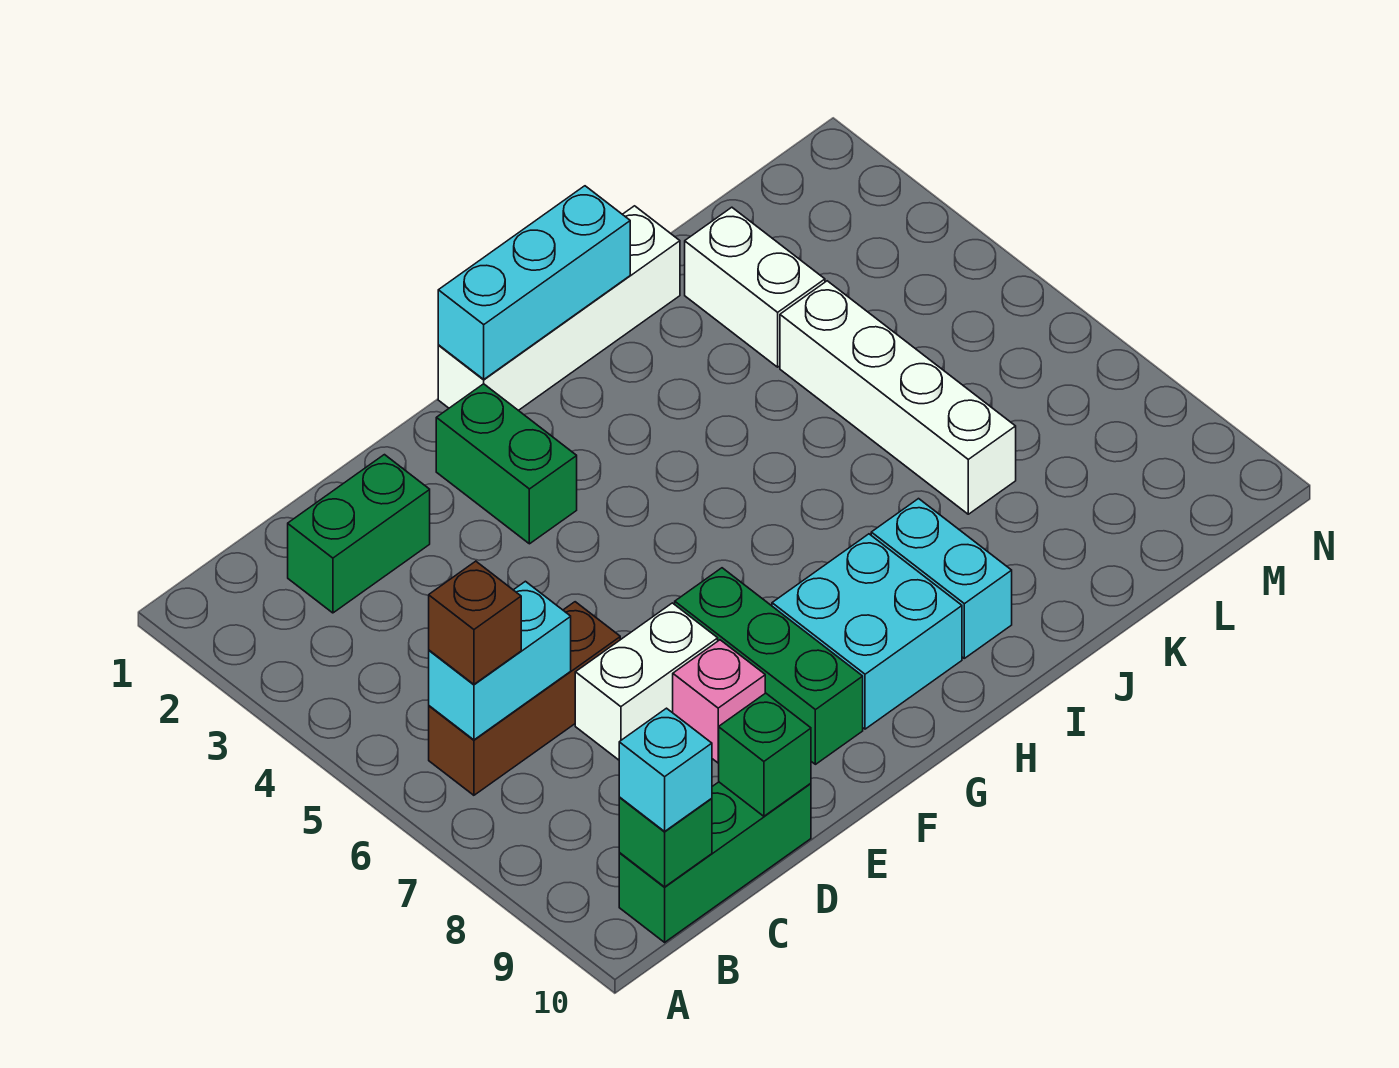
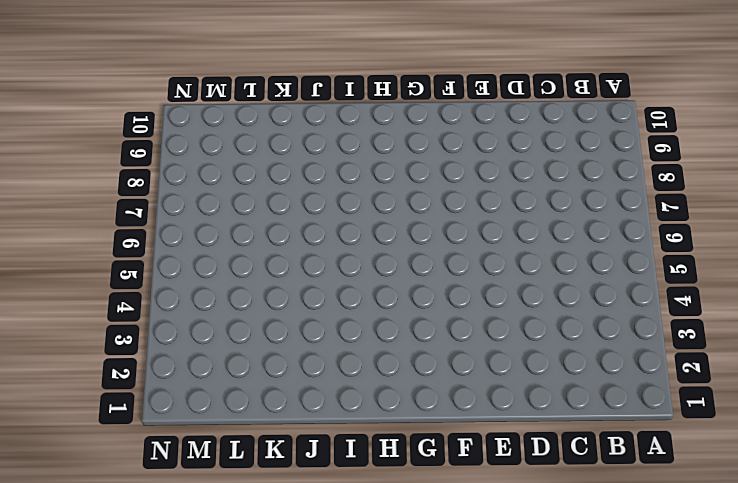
none -> brown brick B6:D6 level 1
none -> green brick B10:D10 level 1
none -> green brick C2:D2 level 1

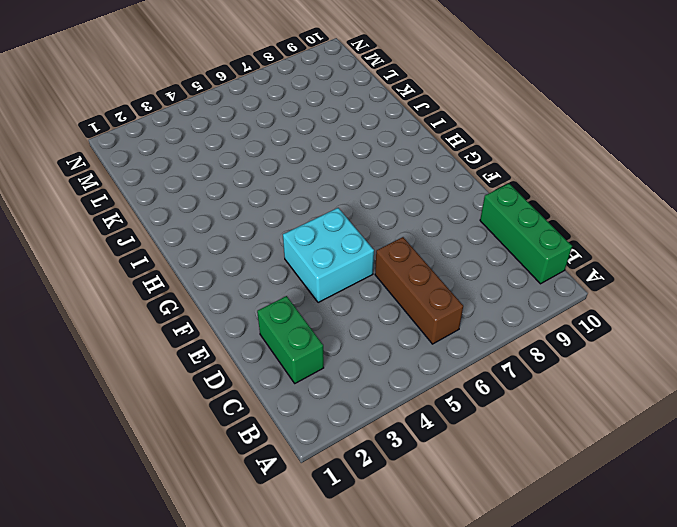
cyan brick E4:F5 level 1 -> cyan brick G8:H9 level 1
none -> white brick D7:E7 level 1
none -> pink brick E8 level 1
none -> green brick F2:F3 level 1

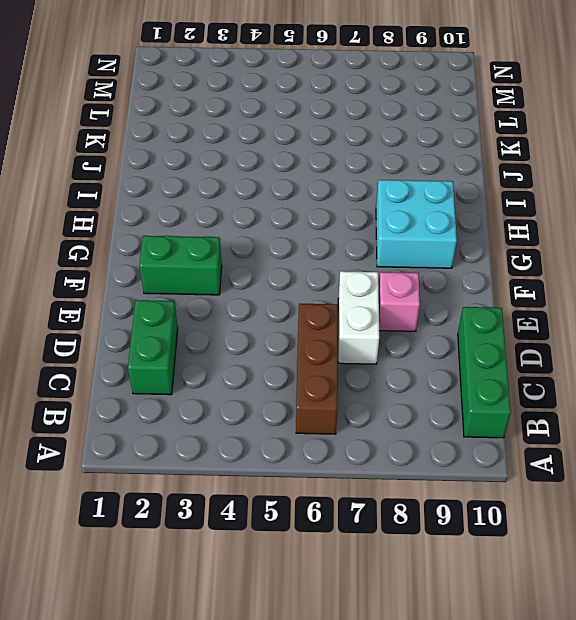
none -> green brick F7:F9 level 1
none -> white brick G1:J1 level 1
none -> cyan brick I8:I9 level 1

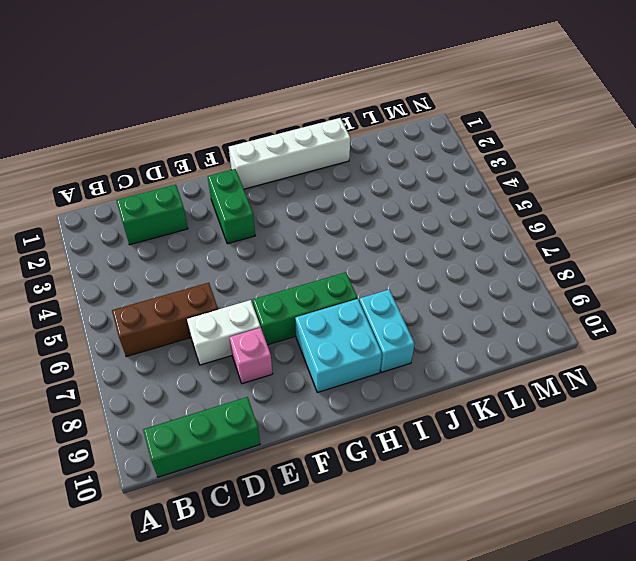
green brick F7:H7 level 1 -> green brick F7:F9 level 1
none -> white brick K2:K3 level 1
none -> white brick K4:K7 level 1
none -> cyan brick B6:C6 level 2

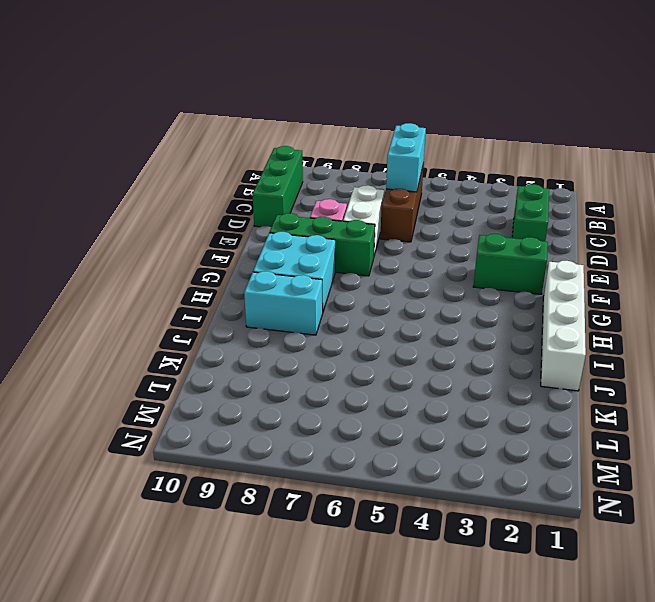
none -> white brick K2:K3 level 1
none -> white brick K4:K7 level 1
none -> green brick B10 level 2

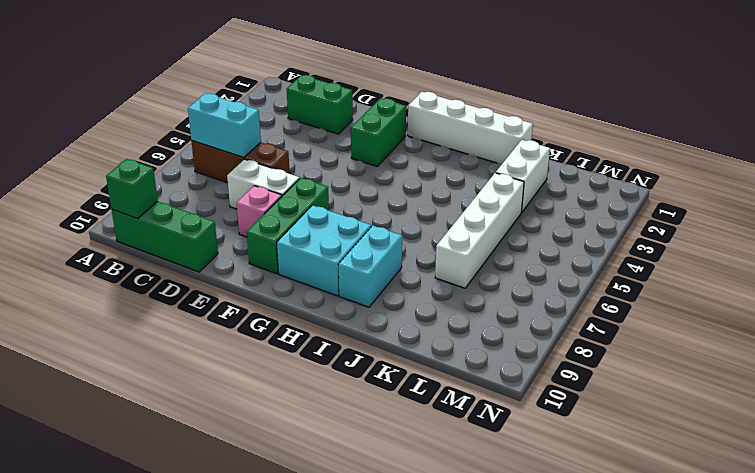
none -> green brick D10 level 2
none -> cyan brick G1:I1 level 2
none -> brown brick B6 level 3

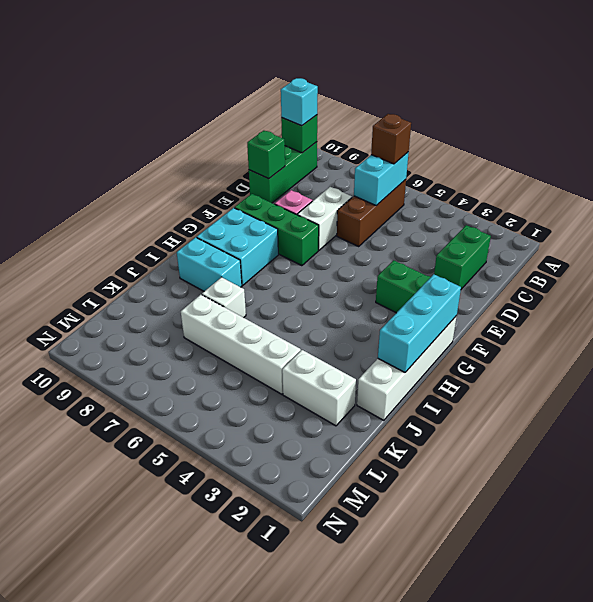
white brick J7 level 1 -> none

